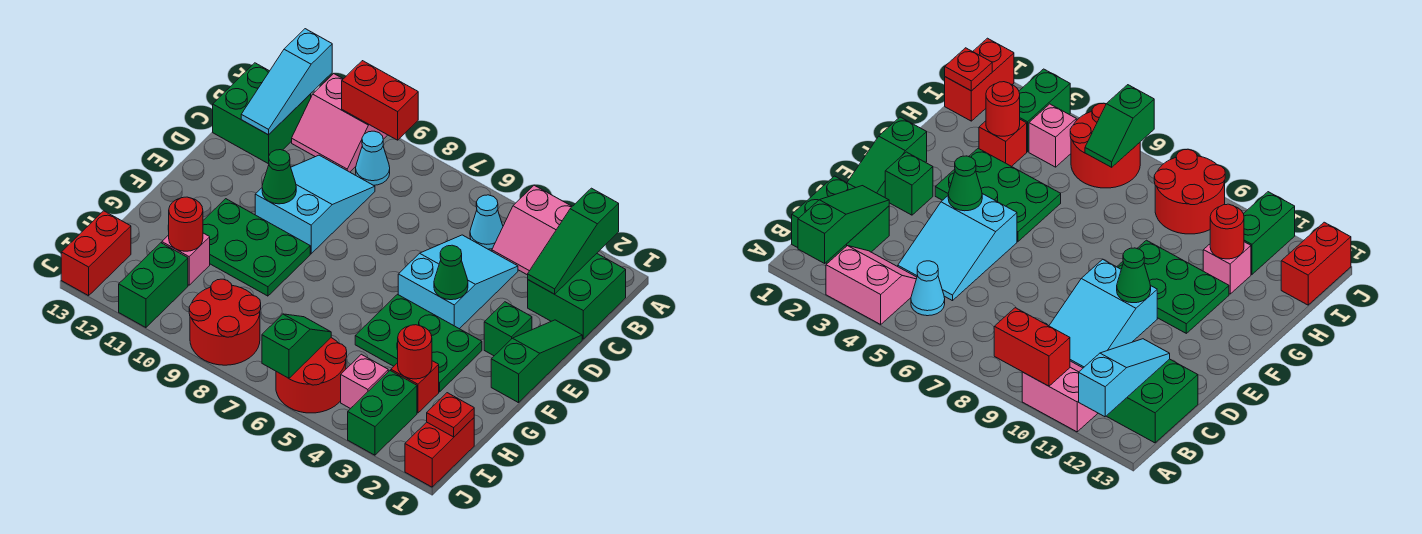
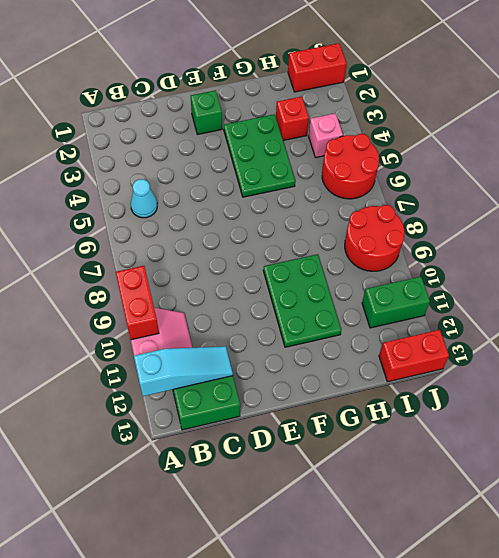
none -> pink slope A3:B4 level 1 top A
none -> green brick B1:C2 level 1
none -> cyan cone B9 level 1
none -> cyan slope C4:E5 level 1 top E

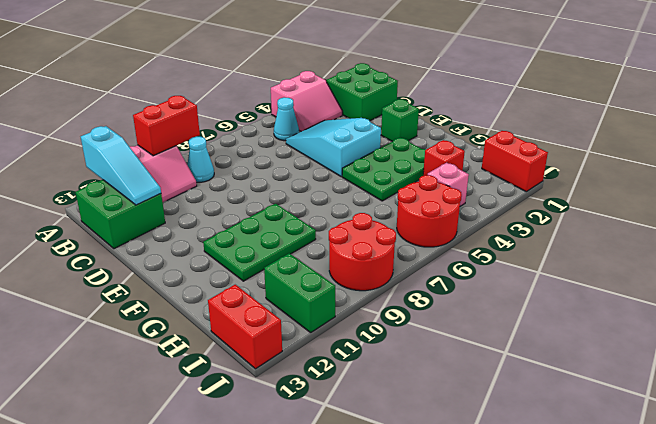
none -> cyan slope C9:E10 level 1 top E
none -> green slope D1:F1 level 1 top F
none -> pink brick H11 level 1
none -> green brick I3:J3 level 1

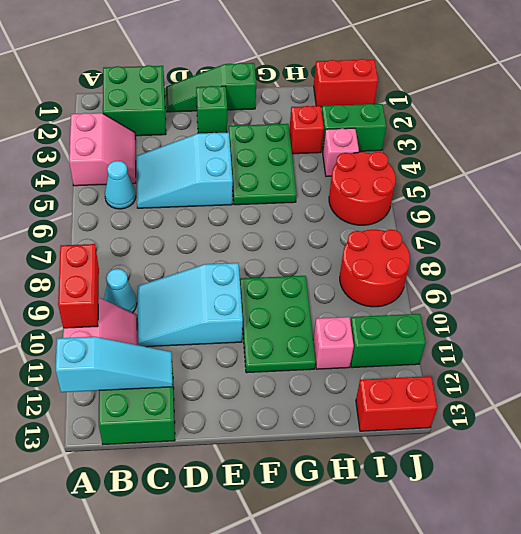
none -> green slope A2:C2 level 2 top A
none -> green cone E4 level 2
none -> green cone E10 level 2
none -> red round brick H3 level 2

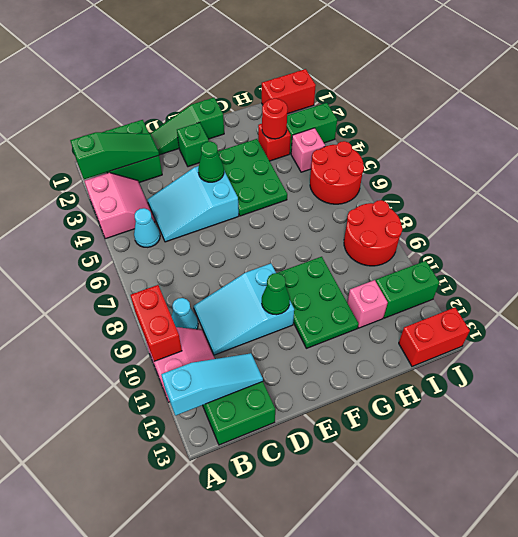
none -> red round brick H11 level 2
none -> red plate I1 level 2
none -> green slope I6:J6 level 2 top J

